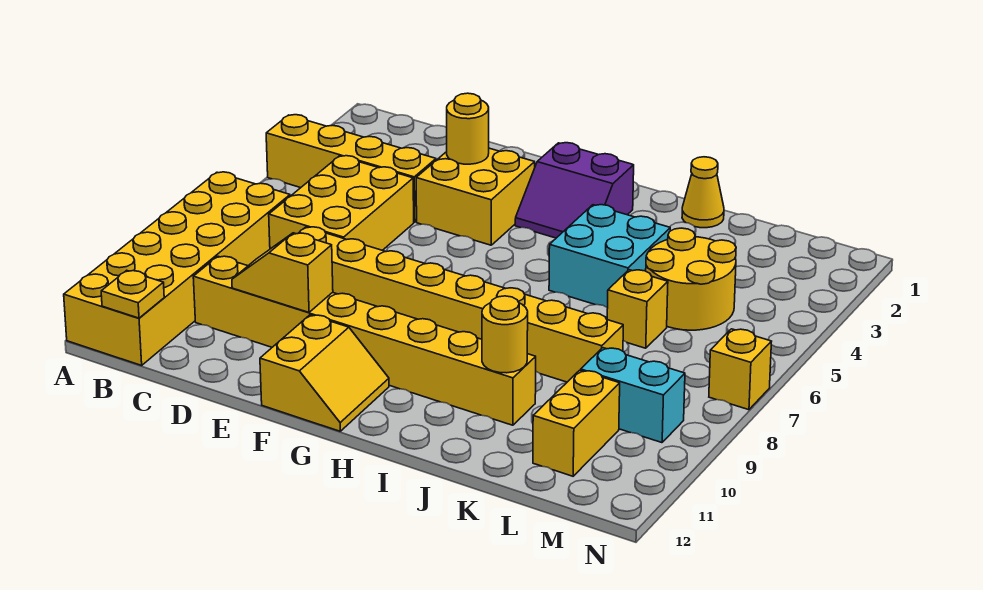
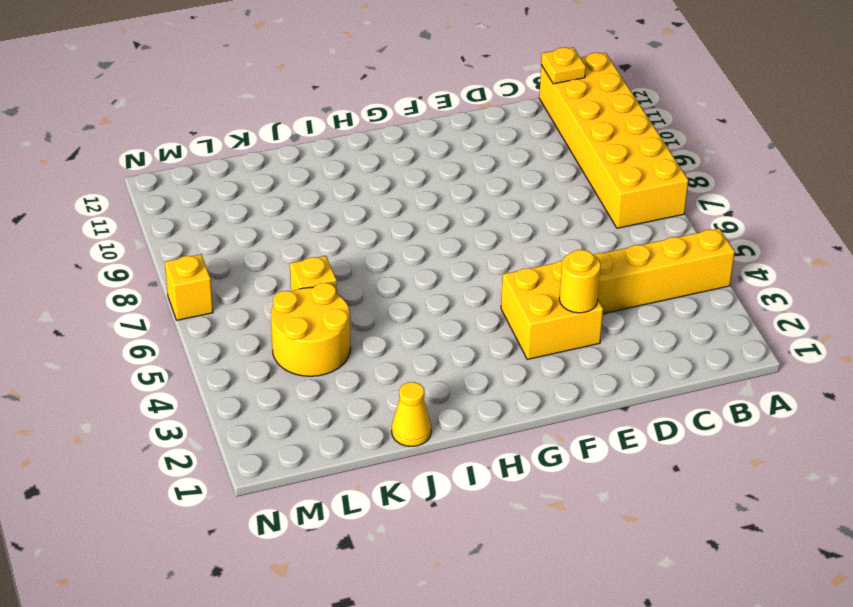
none -> yellow brick C5:D7 level 1
none -> yellow brick C10:J10 level 1
none -> yellow brick D8:K8 level 1

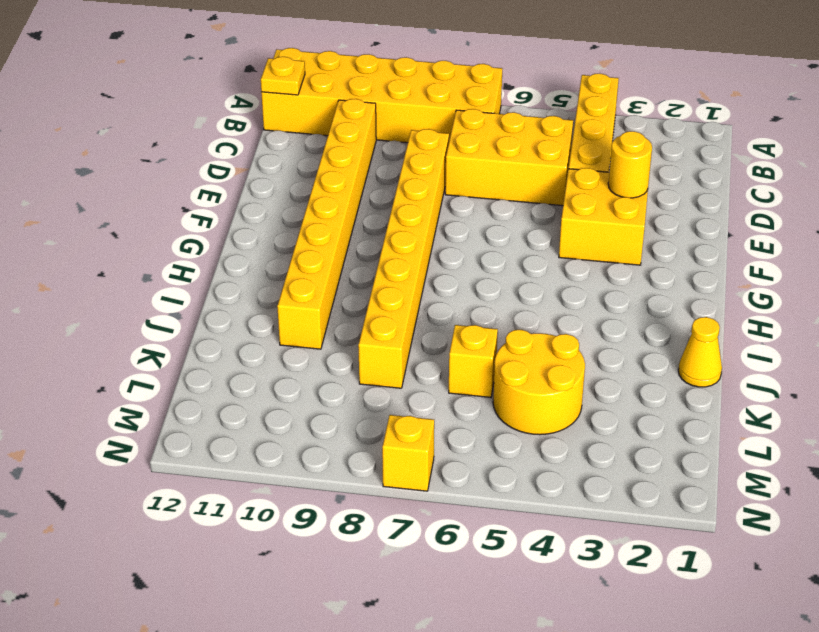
none -> yellow slope F11:G12 level 1 top F
none -> purple slope G2:H3 level 1 top 2
none -> cyan brick I4:J5 level 1

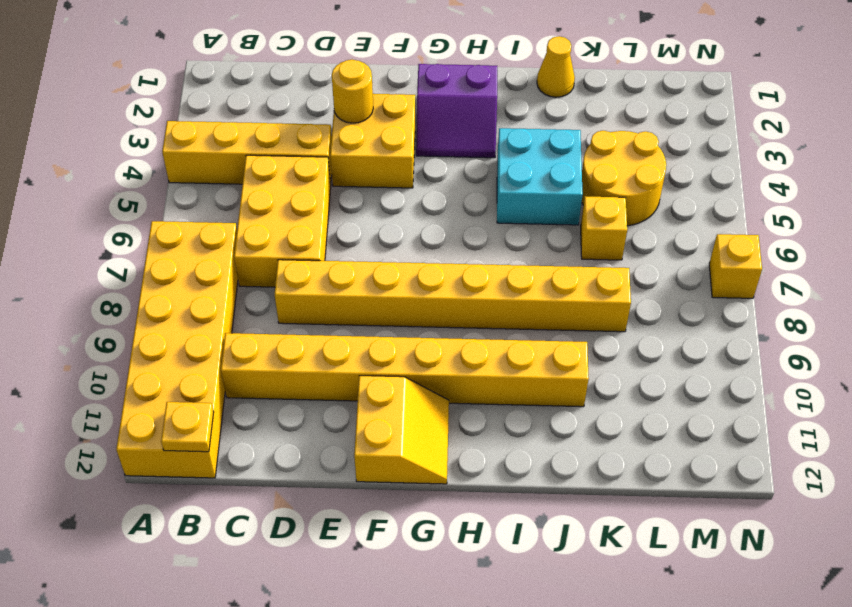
none -> cyan brick L9:M9 level 1
none -> yellow brick L10:L11 level 1
none -> yellow slope D10:E10 level 2 top E

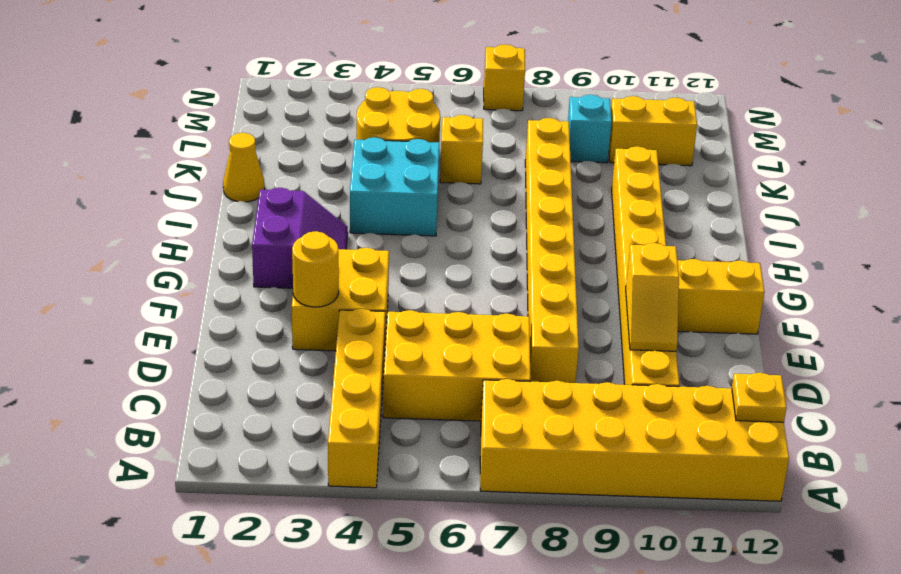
cyan brick L9 level 1 -> cyan brick L9:M9 level 1
none -> yellow round brick J10 level 2

